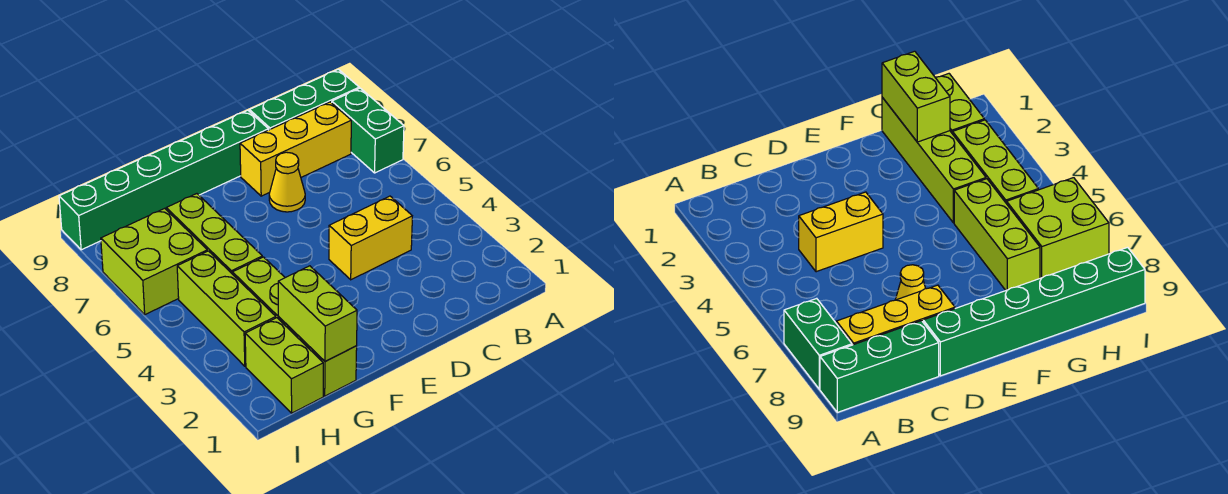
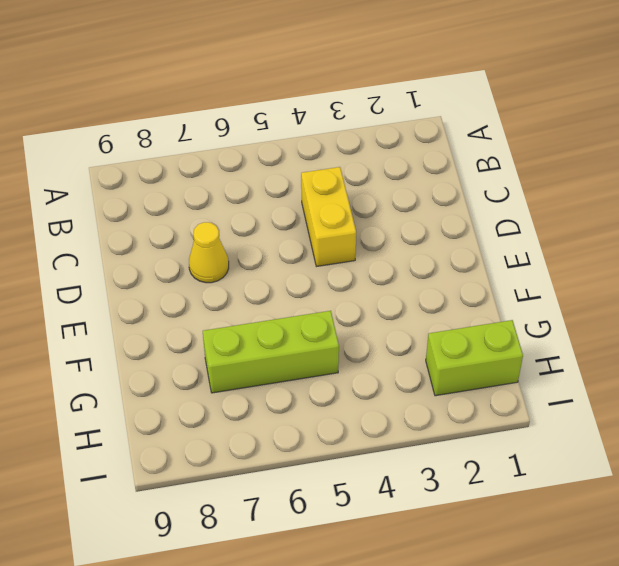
none -> green brick A7:A8 level 1
none -> green brick A9:C9 level 1
none -> yellow brick B8:D8 level 1

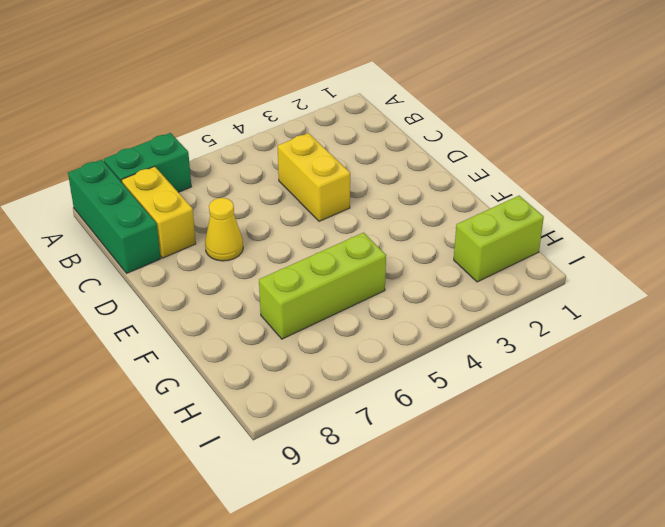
yellow brick B8:C8 level 1 -> yellow brick B8:D8 level 1
none -> green brick D9:I9 level 1
none -> lime brick G1:G4 level 1
none -> lime brick H3:H5 level 1

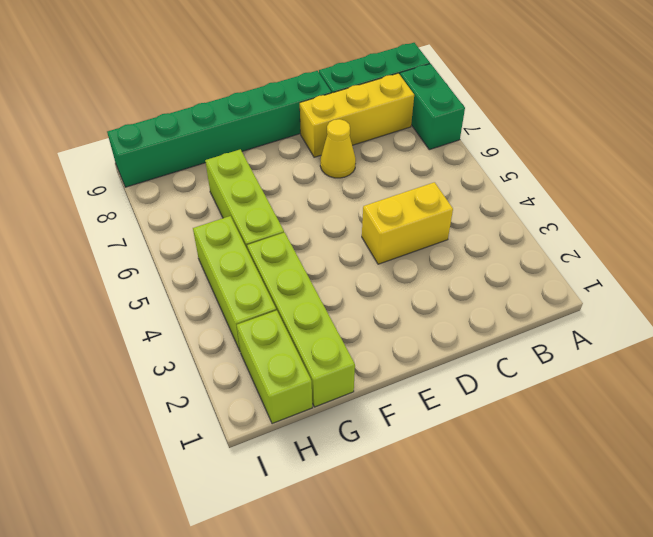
none -> lime brick H6:I7 level 1
none -> lime brick G1:G2 level 2

